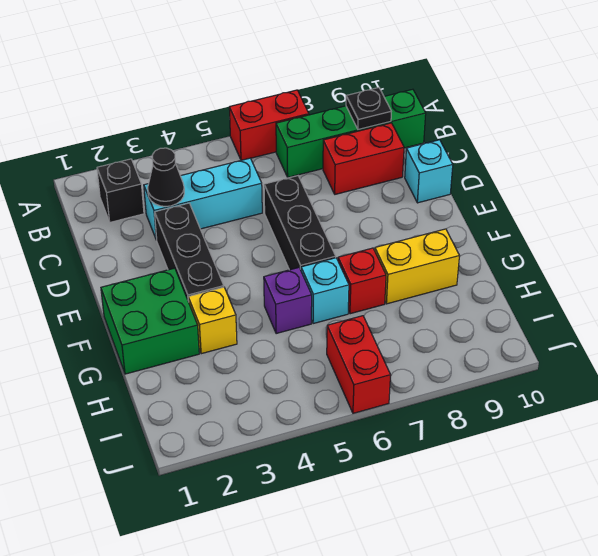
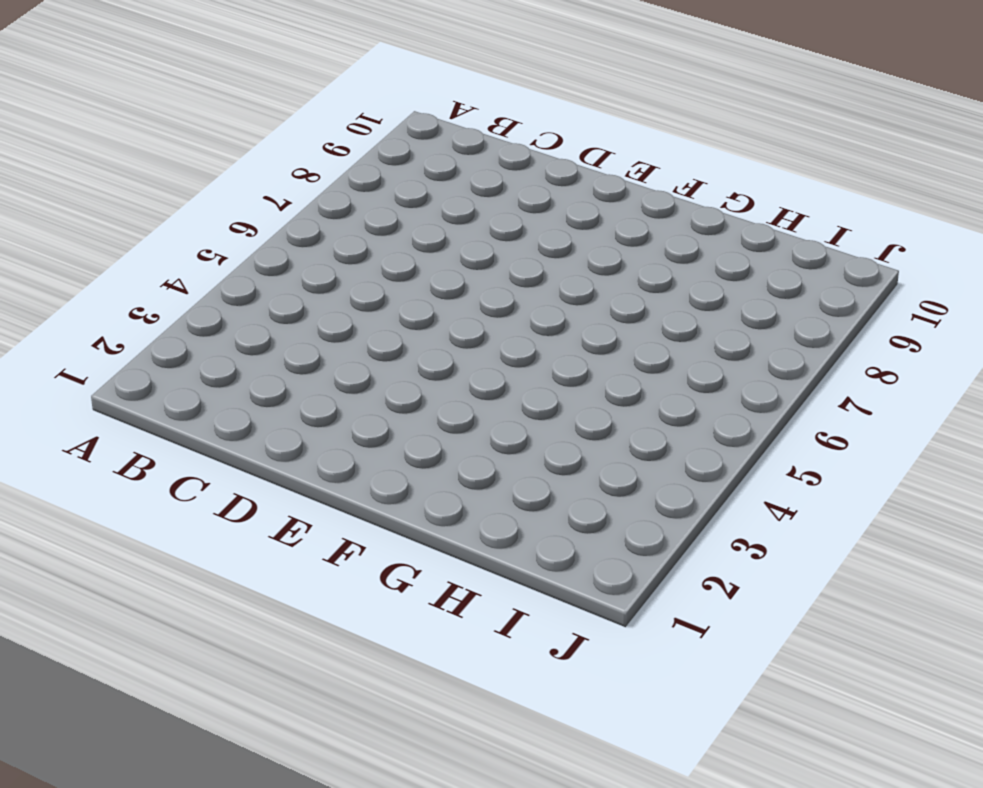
none -> red brick A6:A7 level 1
none -> black brick B2 level 1
none -> green brick B7:B10 level 1

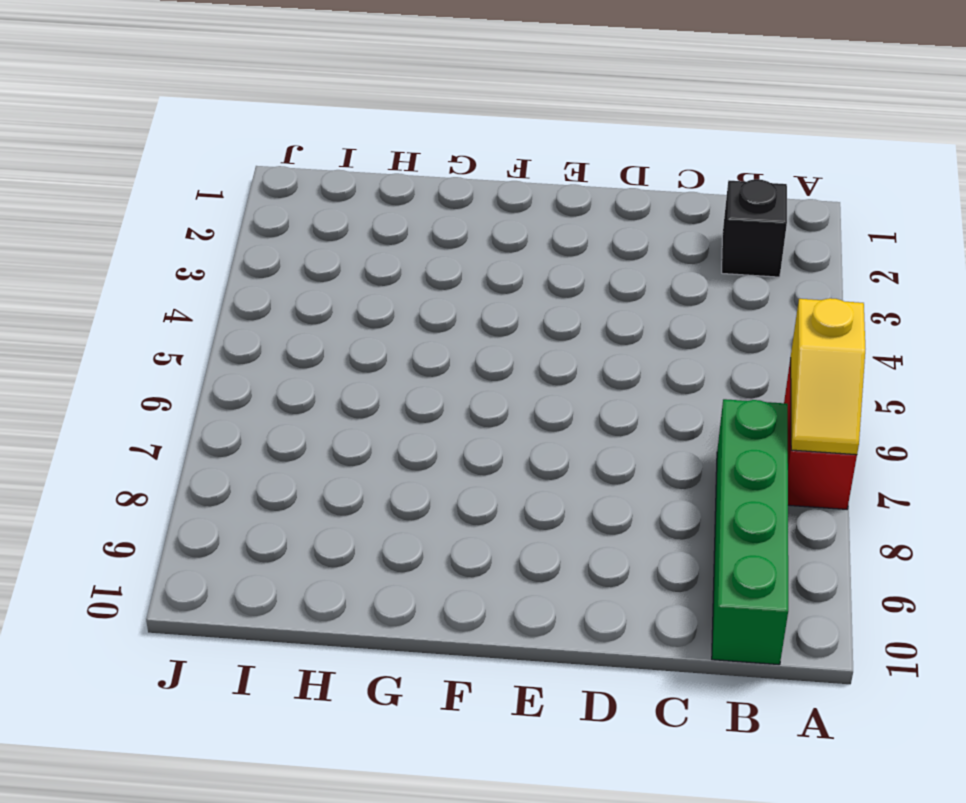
yellow slope A6:A7 level 2 top 6 -> none
none -> cyan brick C3:C5 level 1
none -> red brick C8:C9 level 1
none -> black brick D3:F3 level 1

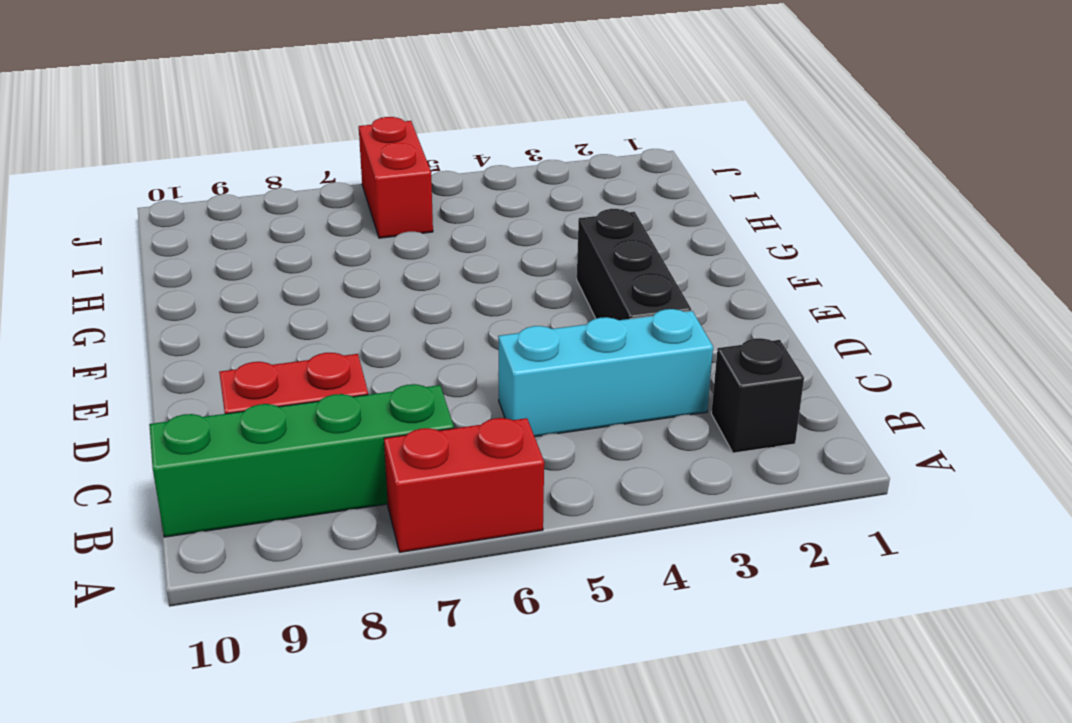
none -> black brick D6:F6 level 1
none -> cyan brick D10 level 1
none -> green brick F1:G2 level 1

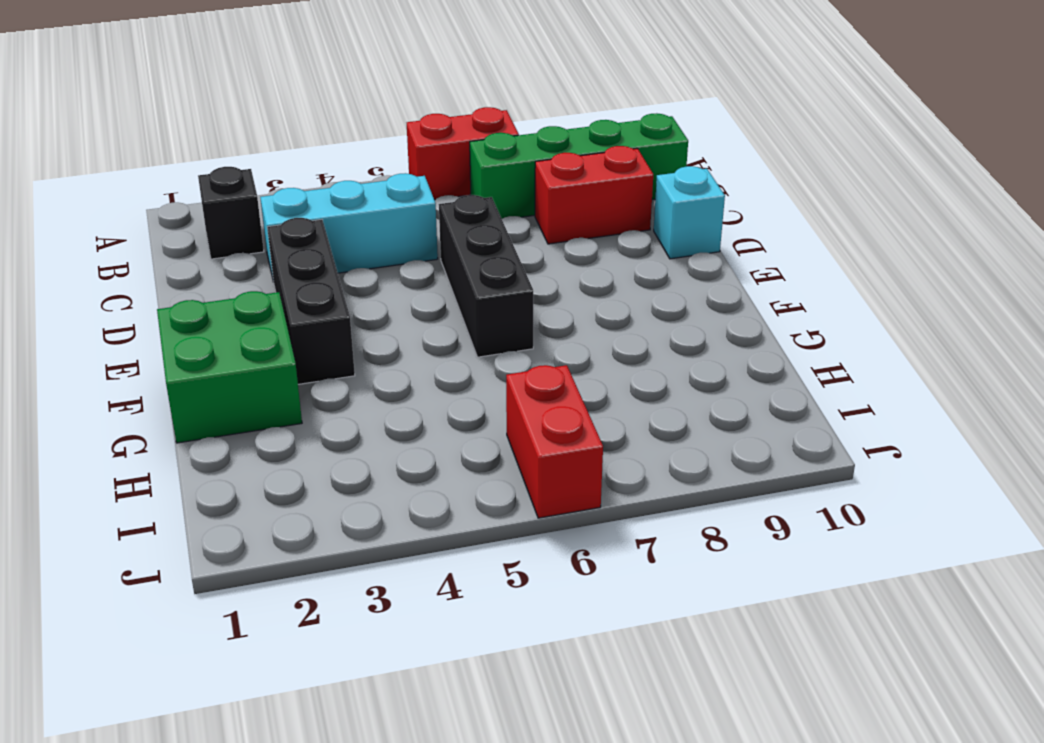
none -> yellow brick G3 level 1
none -> purple brick G5 level 1
none -> cyan brick G6 level 1

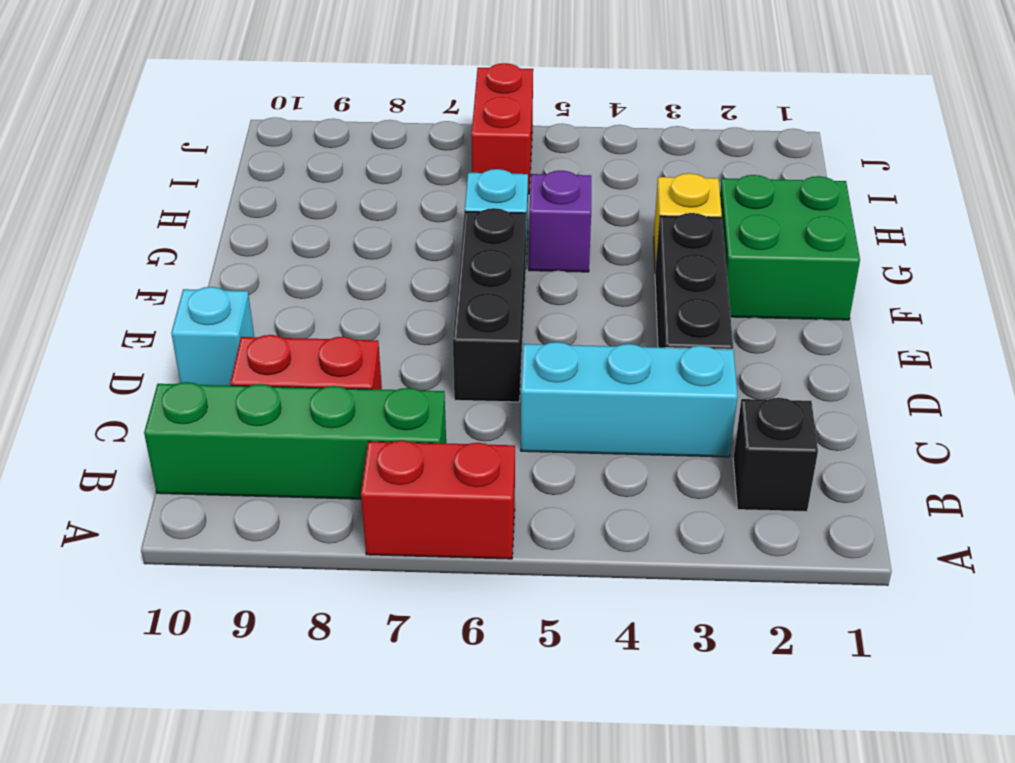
none -> red brick G7 level 1
none -> yellow brick G8:G9 level 1
none -> black plate B9 level 2

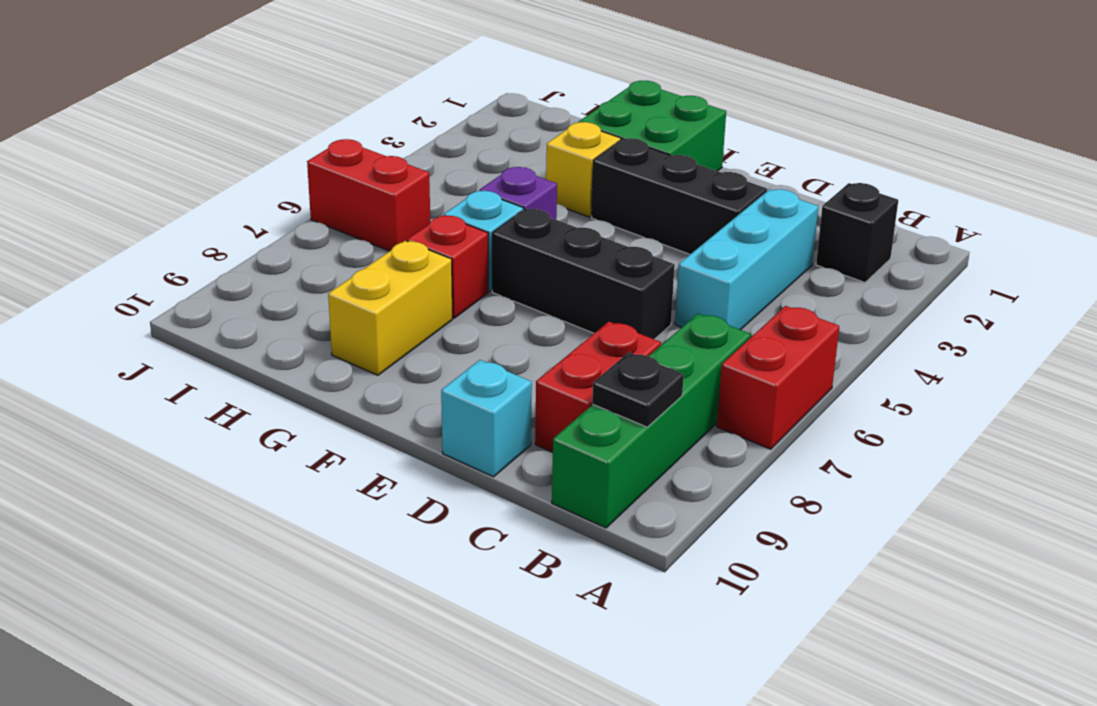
none -> black cone C3 level 2

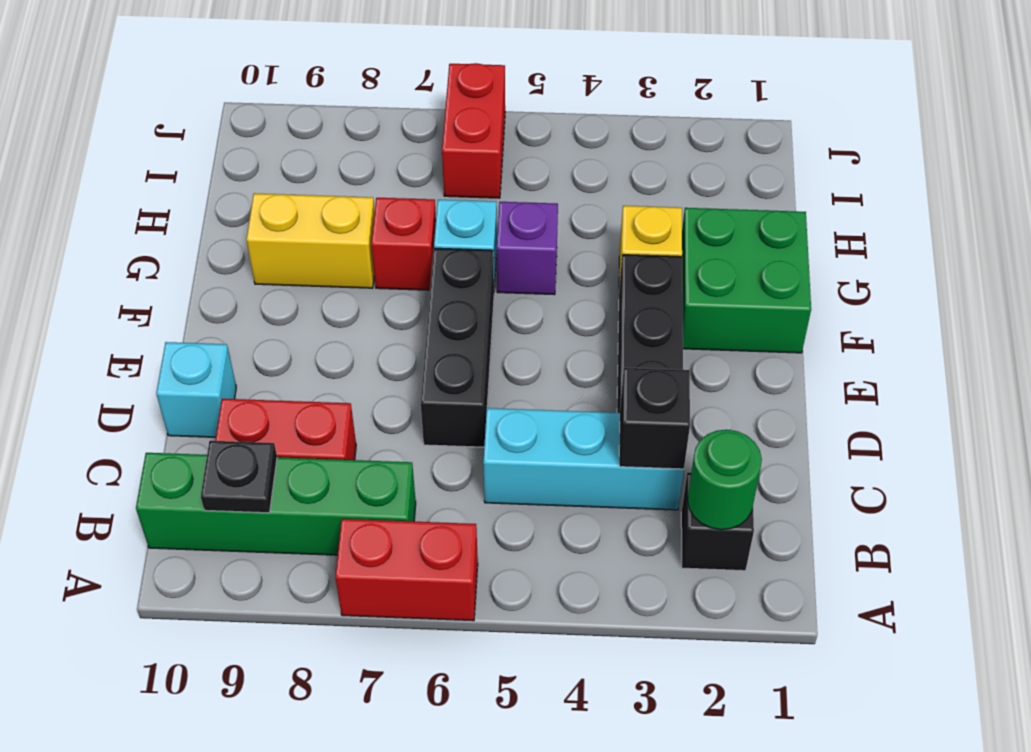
green round brick B2 level 2 -> none
black brick C3 level 2 -> black cone C3 level 2

